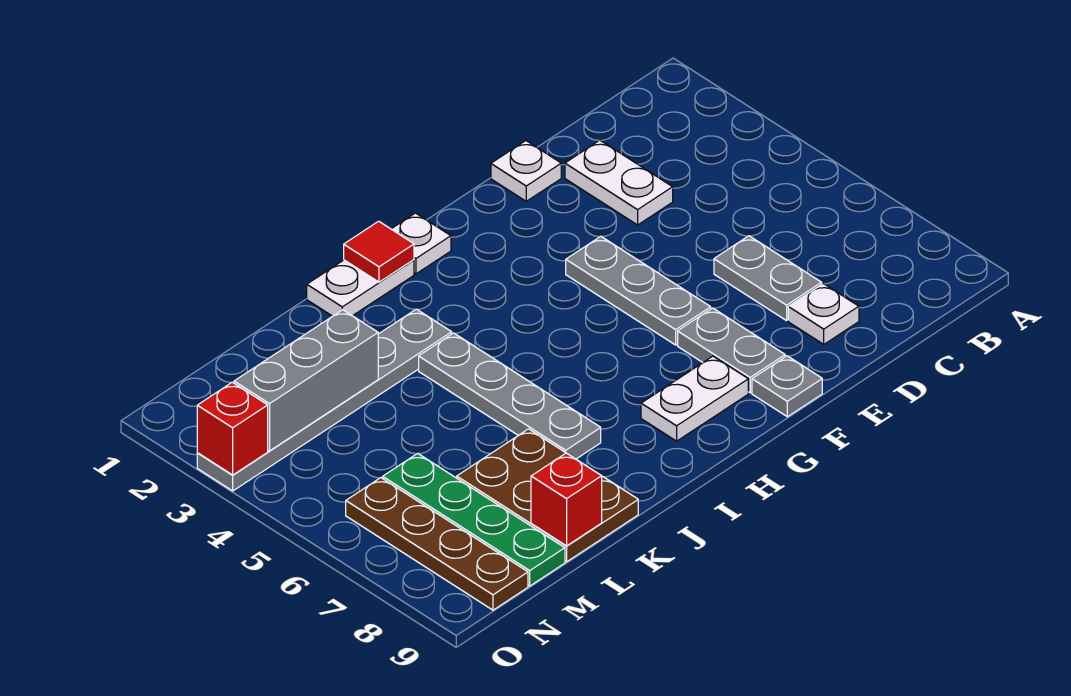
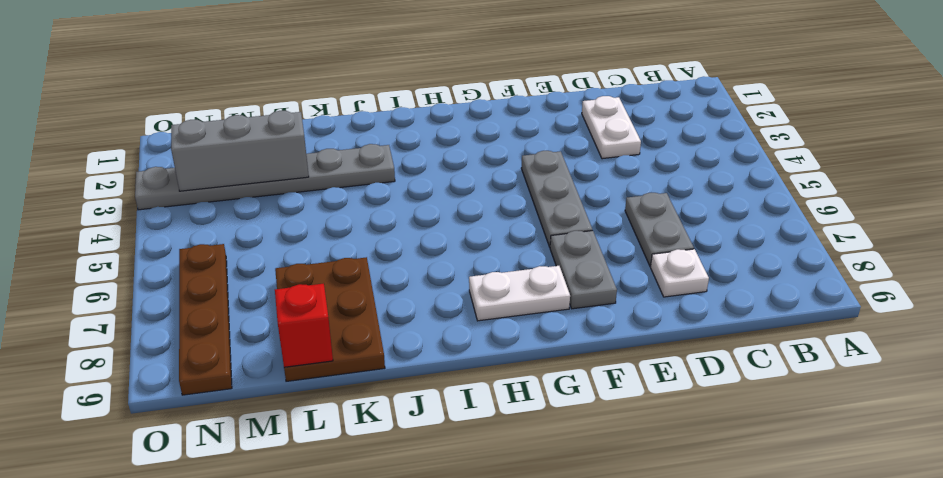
none -> white plate E1 level 1
none -> grey plate F9 level 1
none -> white plate H1 level 1

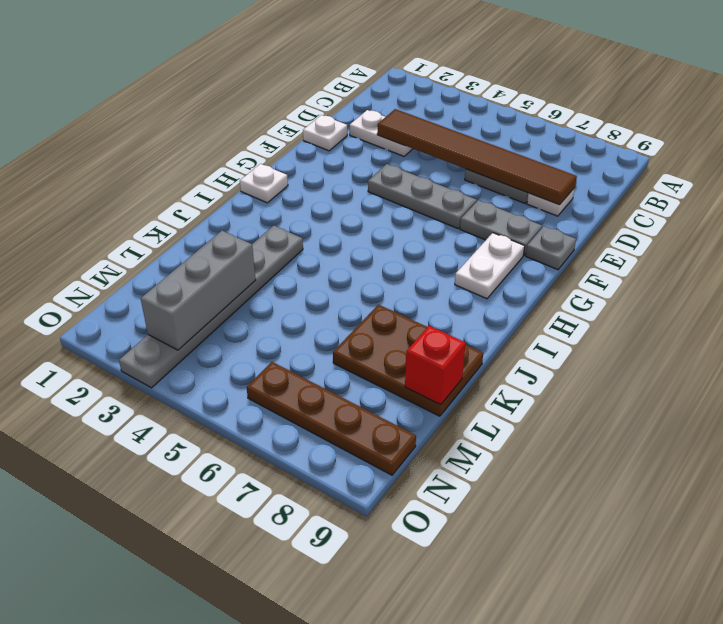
brown tile D3:D8 level 2 -> none
none -> white plate I1:J1 level 1
none -> grey plate J4:J7 level 1
none -> green plate M6:M9 level 1

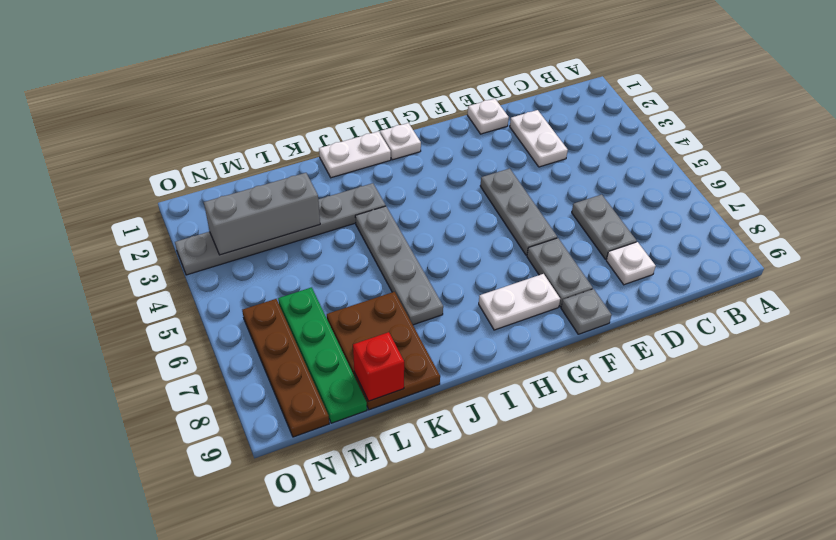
none -> red tile I1 level 2
none -> red brick O3 level 2

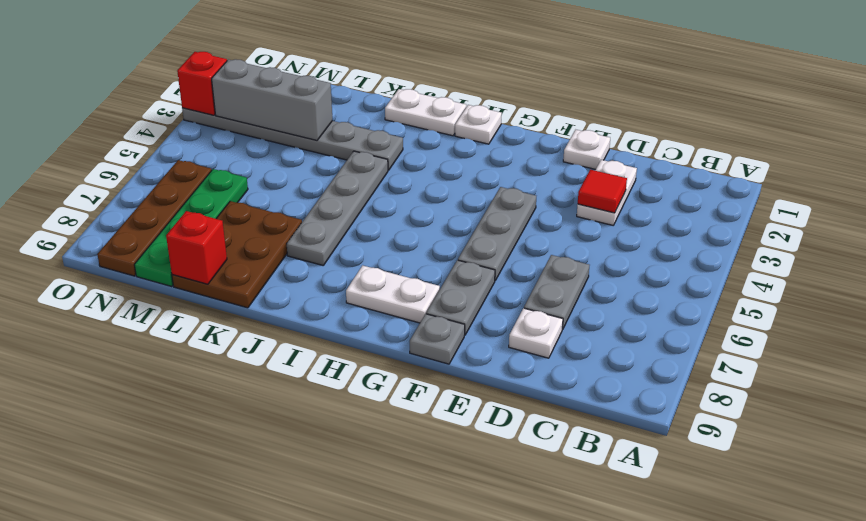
red tile D3 level 2 -> red tile I1 level 2

